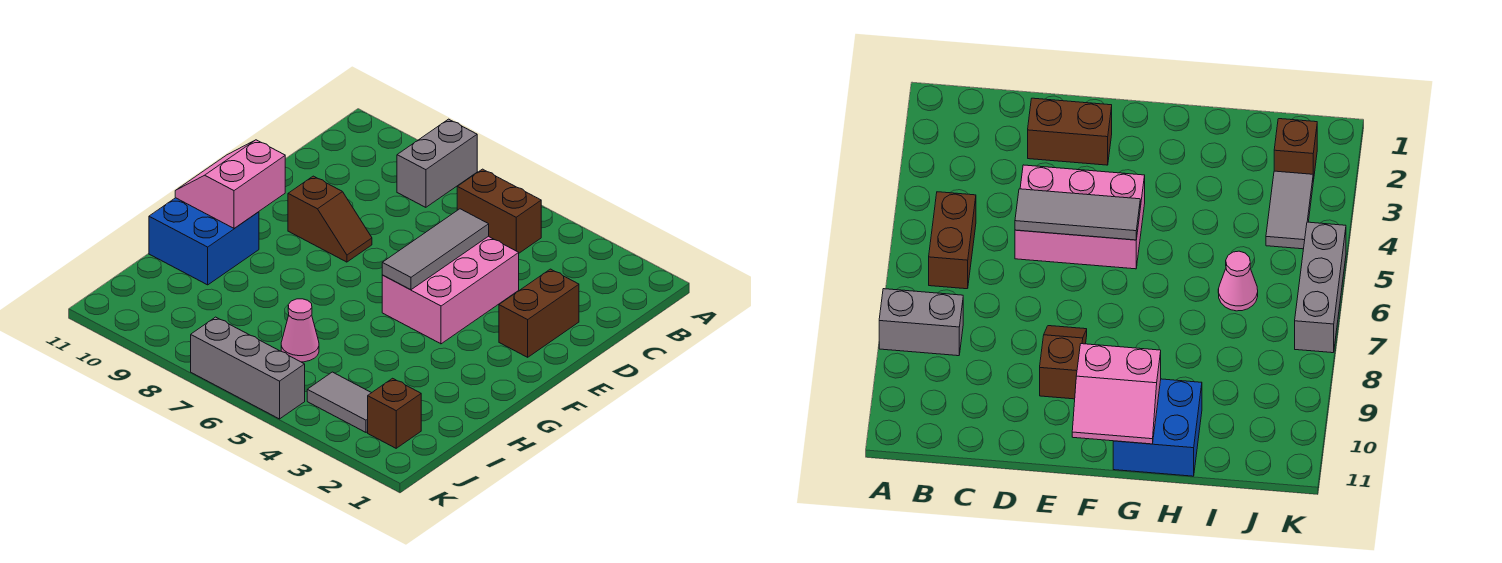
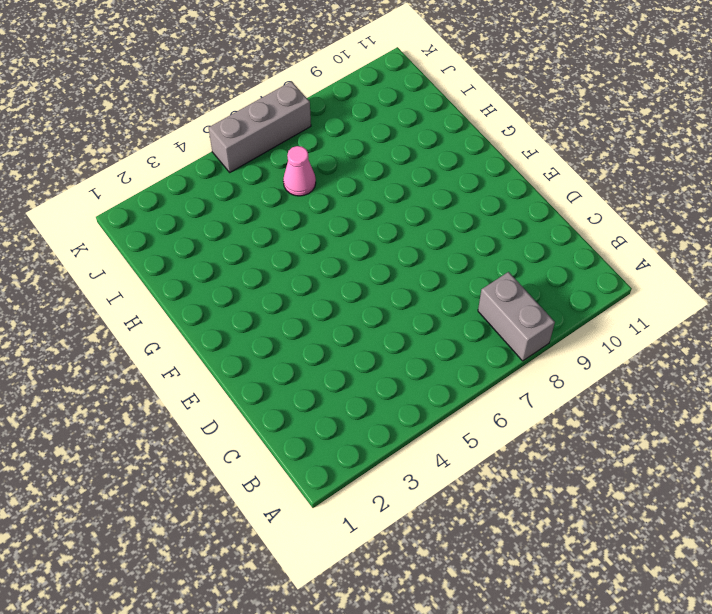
none -> brown brick B5:B6 level 1
none -> brown brick D2:E2 level 1
none -> pink brick D4:F5 level 1

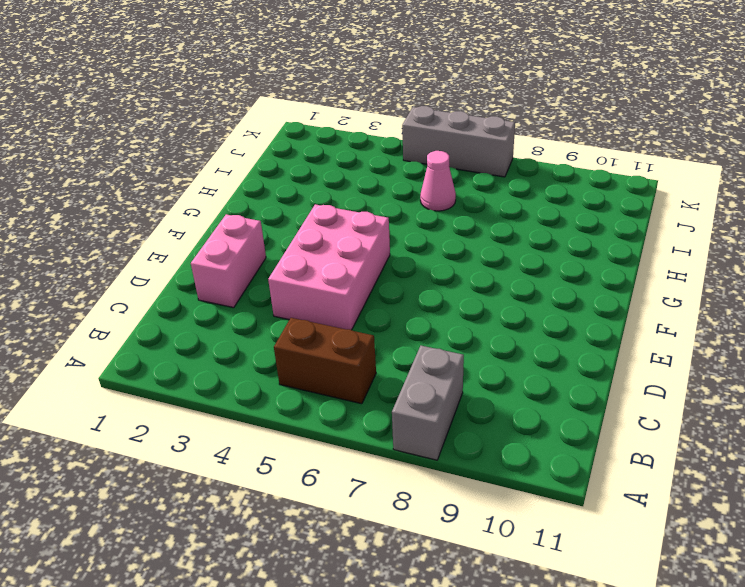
pink brick D2:E2 level 1 -> brown brick D2:E2 level 1
none -> brown slope E8:E9 level 1 top 9
none -> blue brick G10:H11 level 1
none -> brown brick J2 level 1

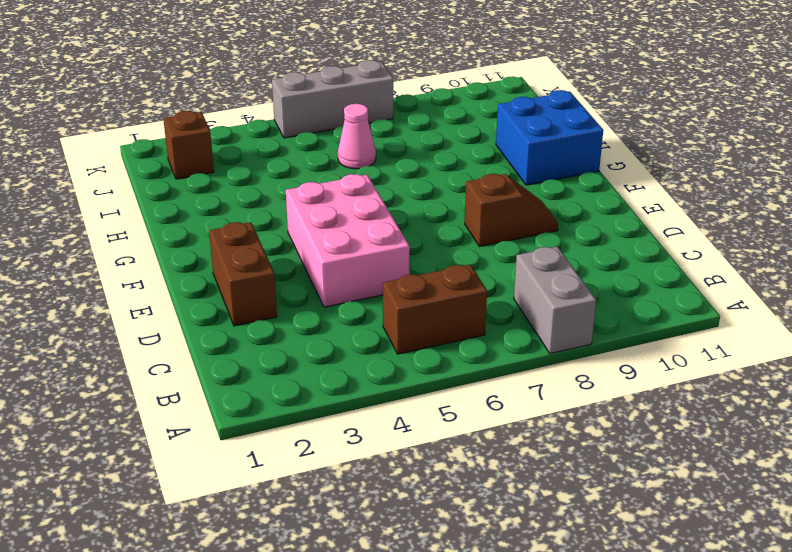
brown slope E8:E9 level 1 top 8 -> brown slope E8:E9 level 1 top 9
none -> grey tile J3:J4 level 1
none -> grey tile D5:F5 level 2
none -> pink slope F10:G11 level 2 top 10

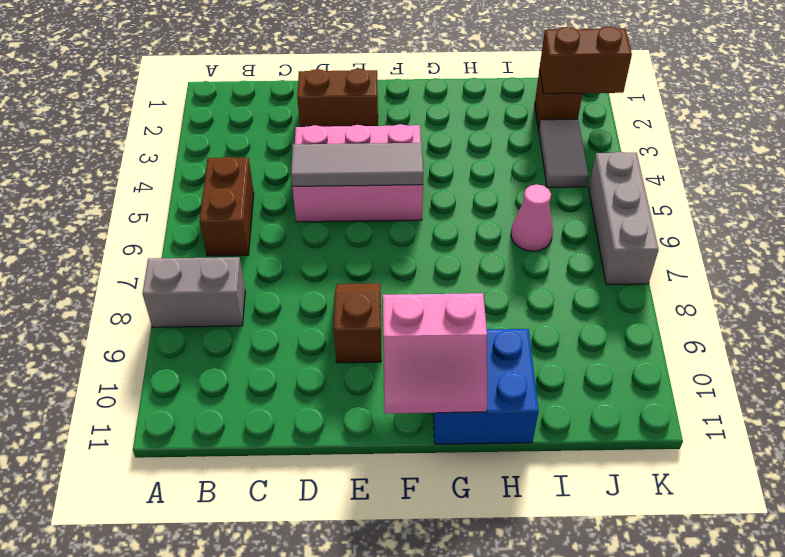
brown brick J2:K2 level 2 -> none

